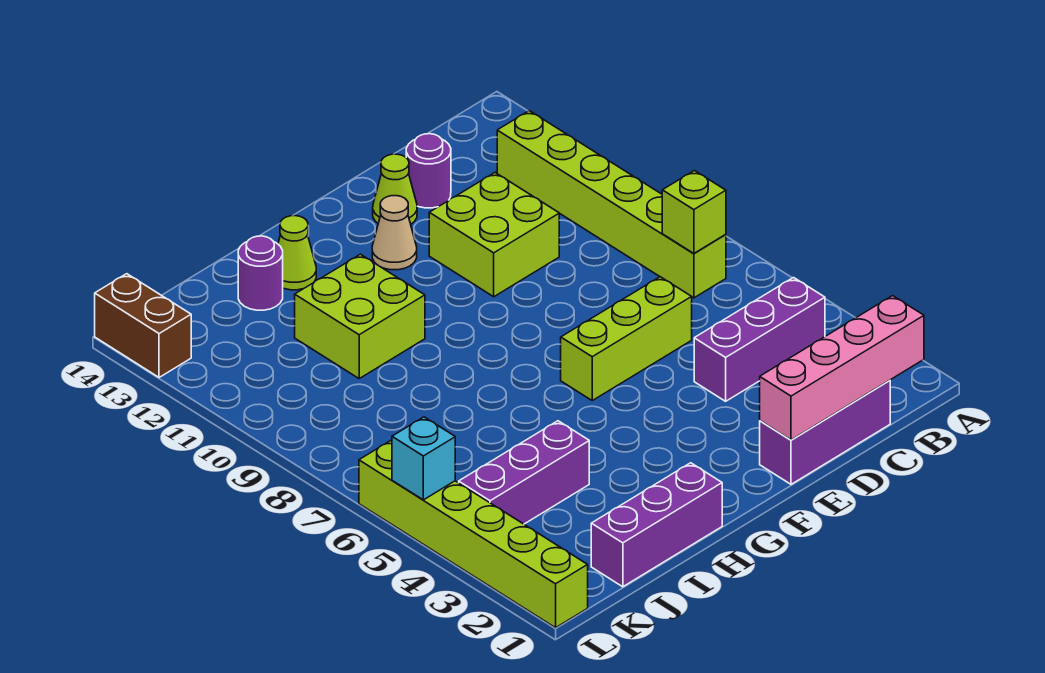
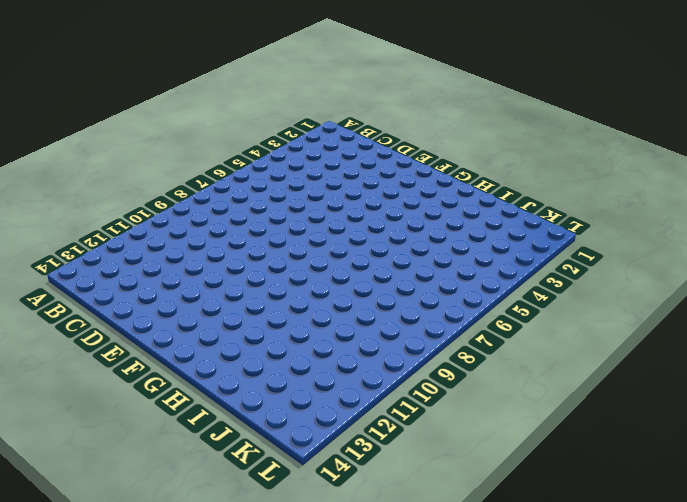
none -> purple brick B4:D4 level 1
none -> lime brick B7:B12 level 1
none -> purple brick C1:E1 level 1

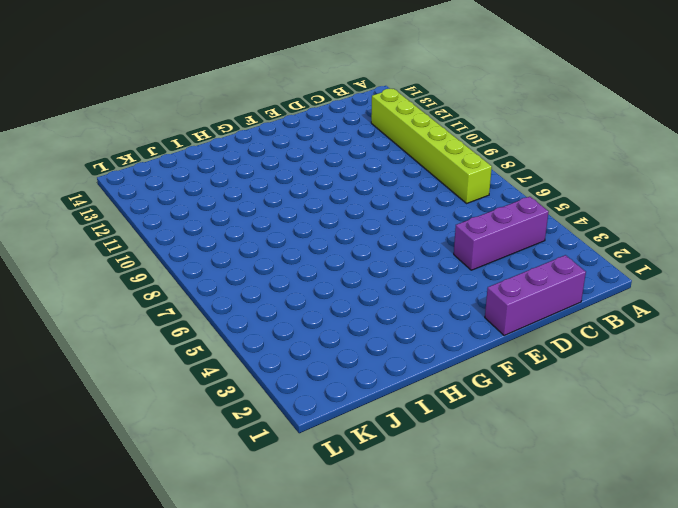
none -> lime brick D6:F6 level 1
none -> lime brick D10:E11 level 1
none -> purple round brick D13 level 1

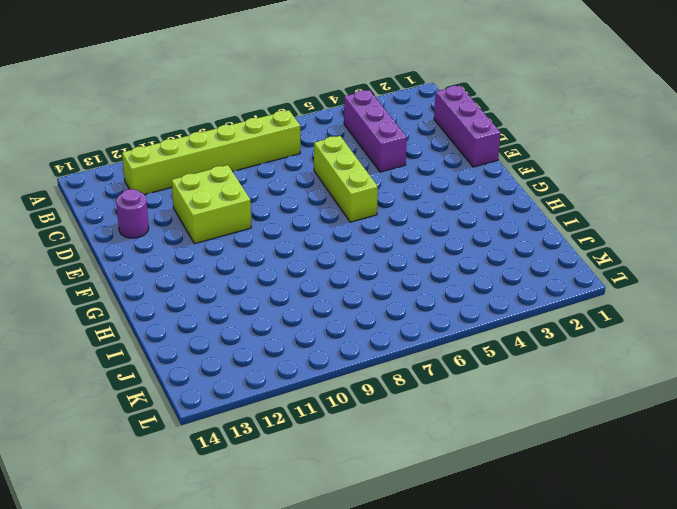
none -> lime cone E13 level 1
none -> tan cone F12 level 1
none -> purple brick H1:J1 level 1

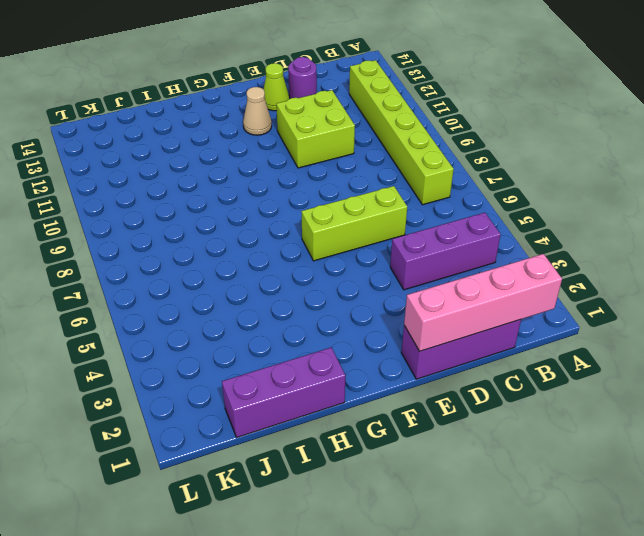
none -> lime brick H10:I11 level 1
none -> lime cone H13 level 1
none -> purple brick I4:K4 level 1

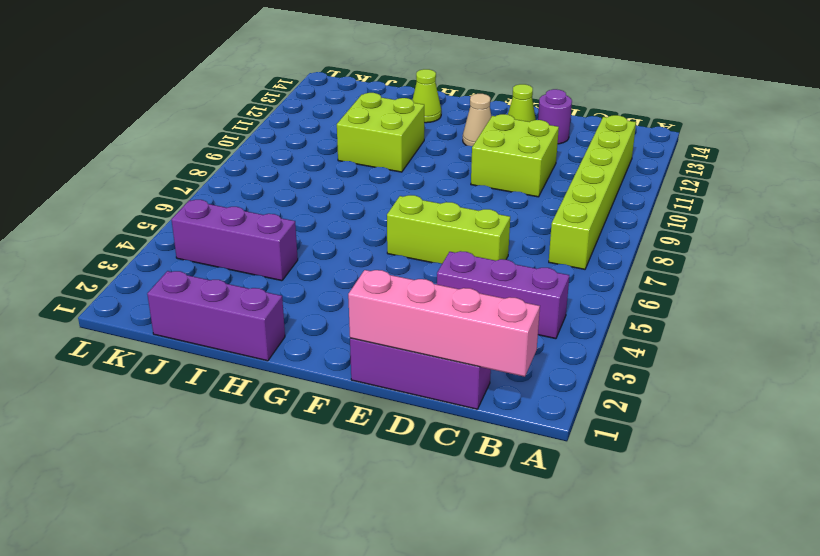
none -> purple round brick I13 level 1
none -> lime brick L1:L6 level 1
none -> brown brick L13:L14 level 1

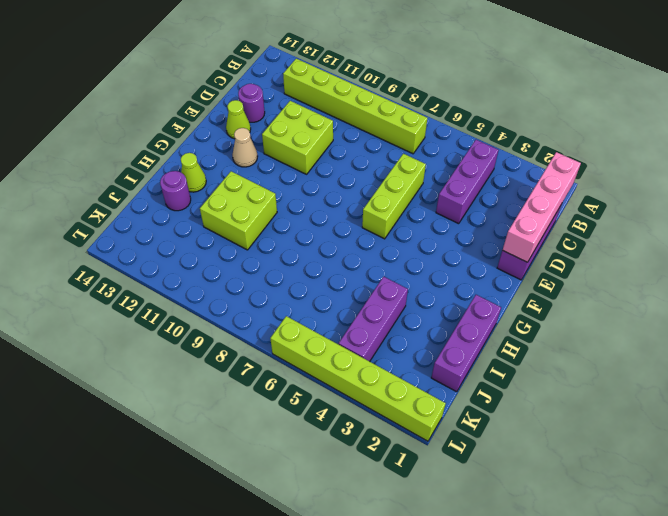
none -> brown brick L13:L14 level 1
none -> lime brick B7 level 2
none -> cyan brick L5 level 2

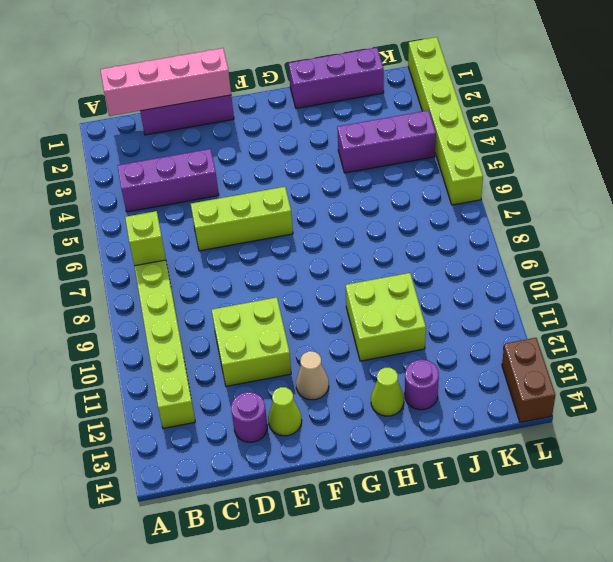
none -> cyan brick L5 level 2

